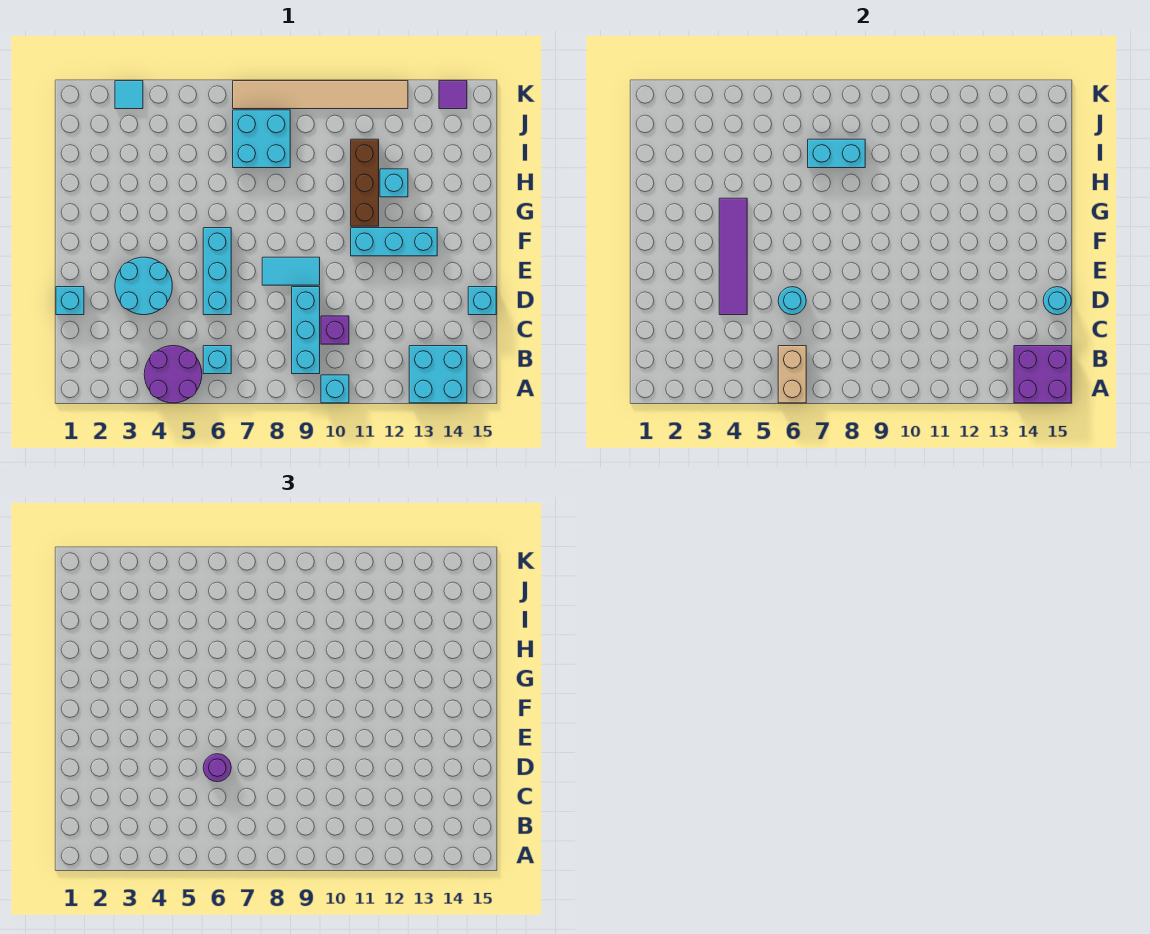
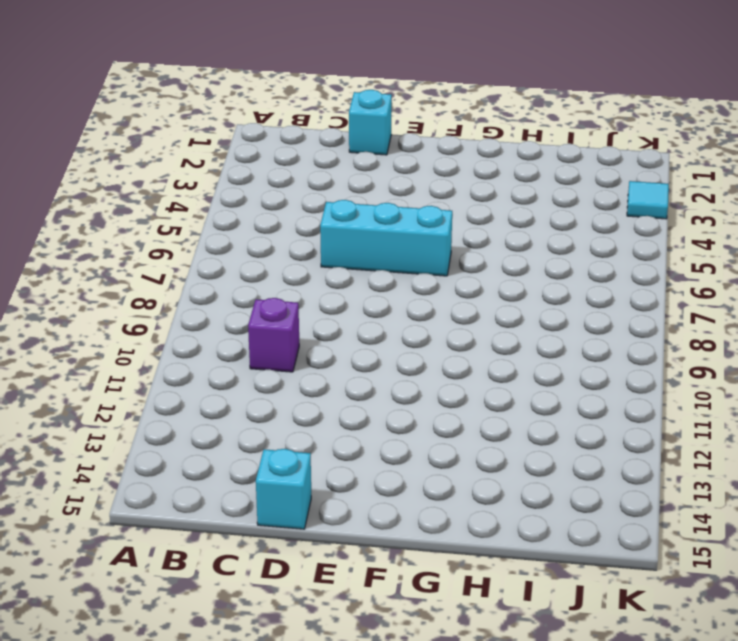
none -> purple round brick A4:B5 level 1
none -> cyan brick A10 level 1
none -> cyan brick A13:B14 level 1

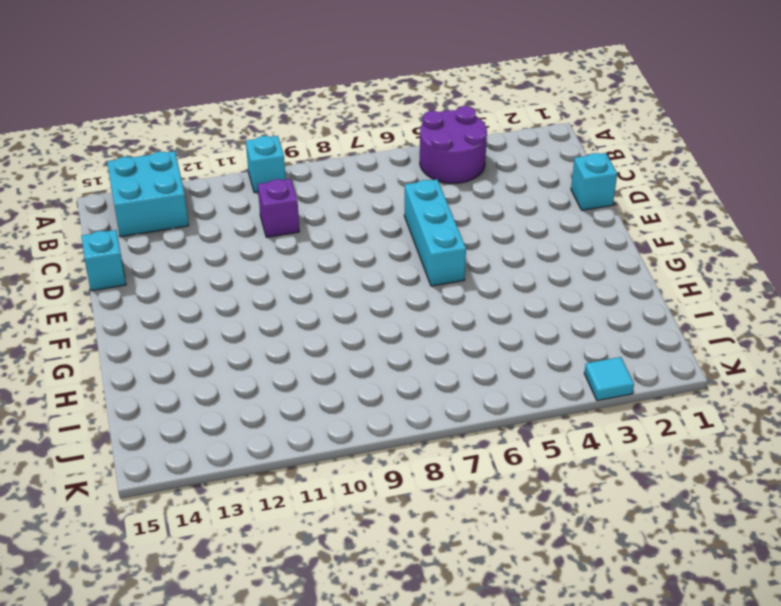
none -> cyan brick B6 level 1
none -> cyan brick B9:D9 level 1
none -> cyan round brick D3:E4 level 1

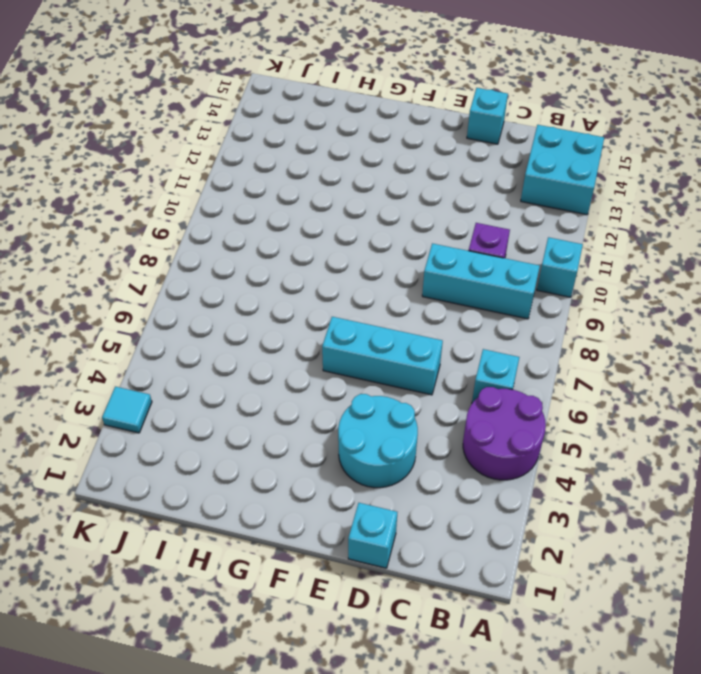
none -> cyan tile E8:E9 level 1
none -> cyan brick F11:F13 level 1
none -> brown brick G11:I11 level 1

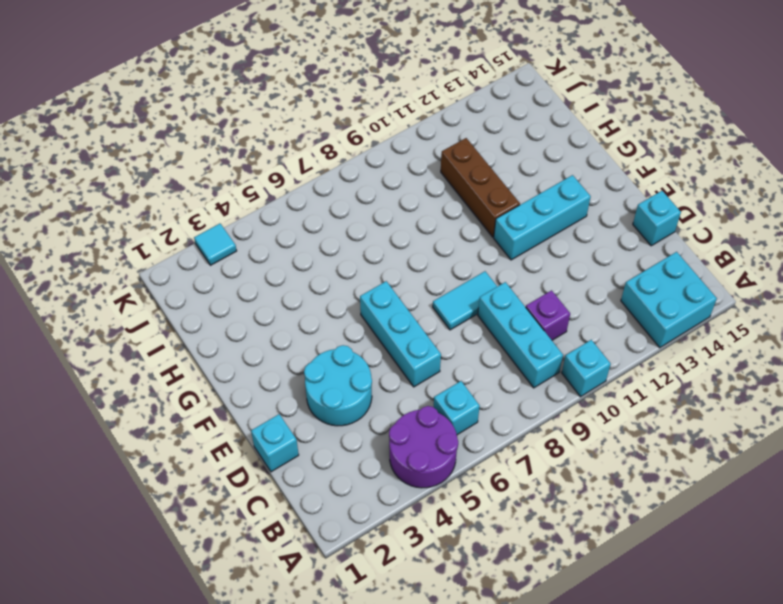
none -> cyan brick H12 level 1
none -> cyan brick I7:J8 level 1
none -> tan tile K7:K12 level 1

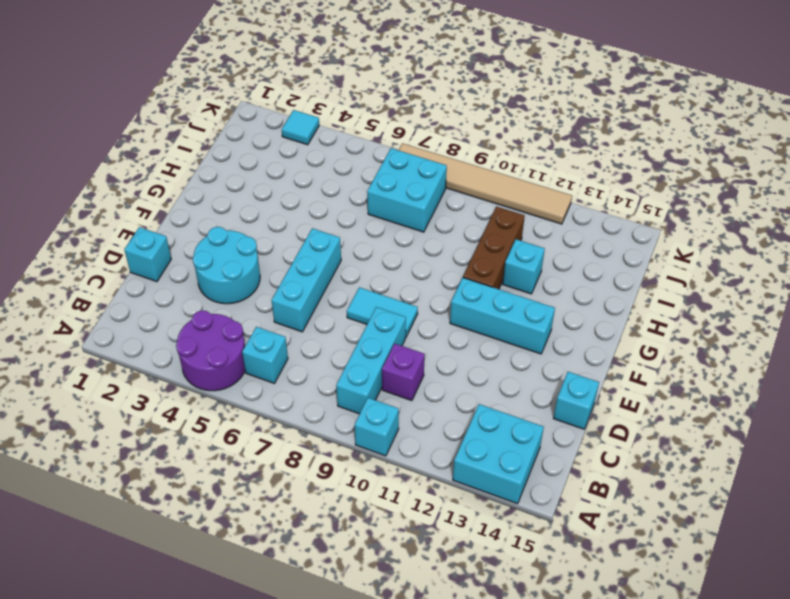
none -> purple tile K14 level 1
none -> tan brick A6:B6 level 2
none -> purple brick A14:B15 level 2

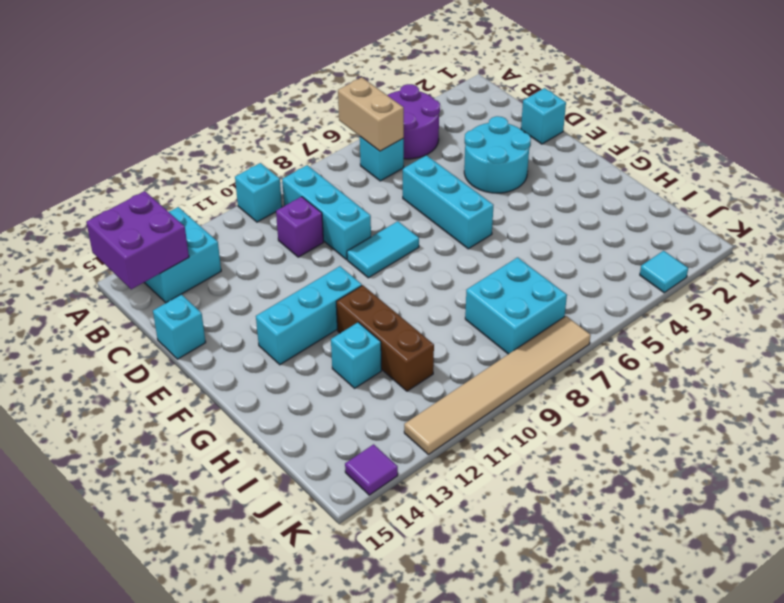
none -> purple tile D4:G4 level 2
none -> cyan round brick D6 level 2
none -> cyan round brick D15 level 2

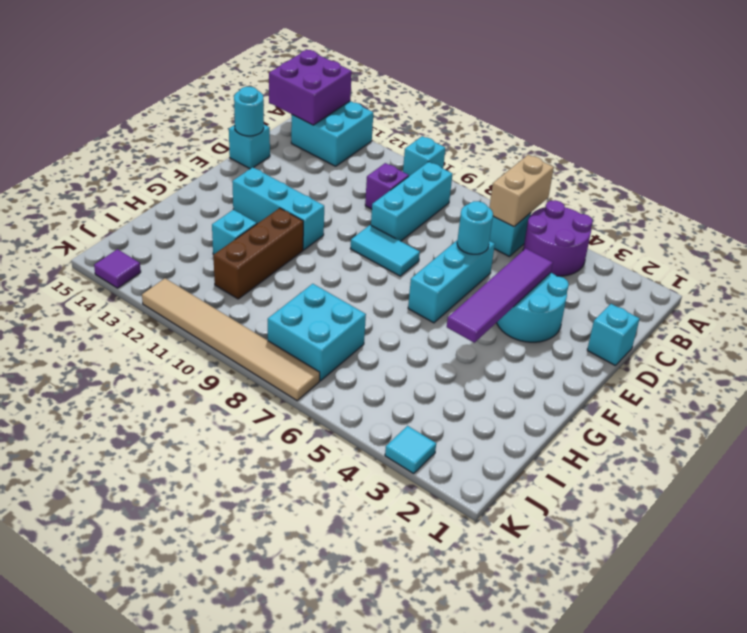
none -> cyan brick I7:I8 level 2
none -> purple round brick D6 level 3

